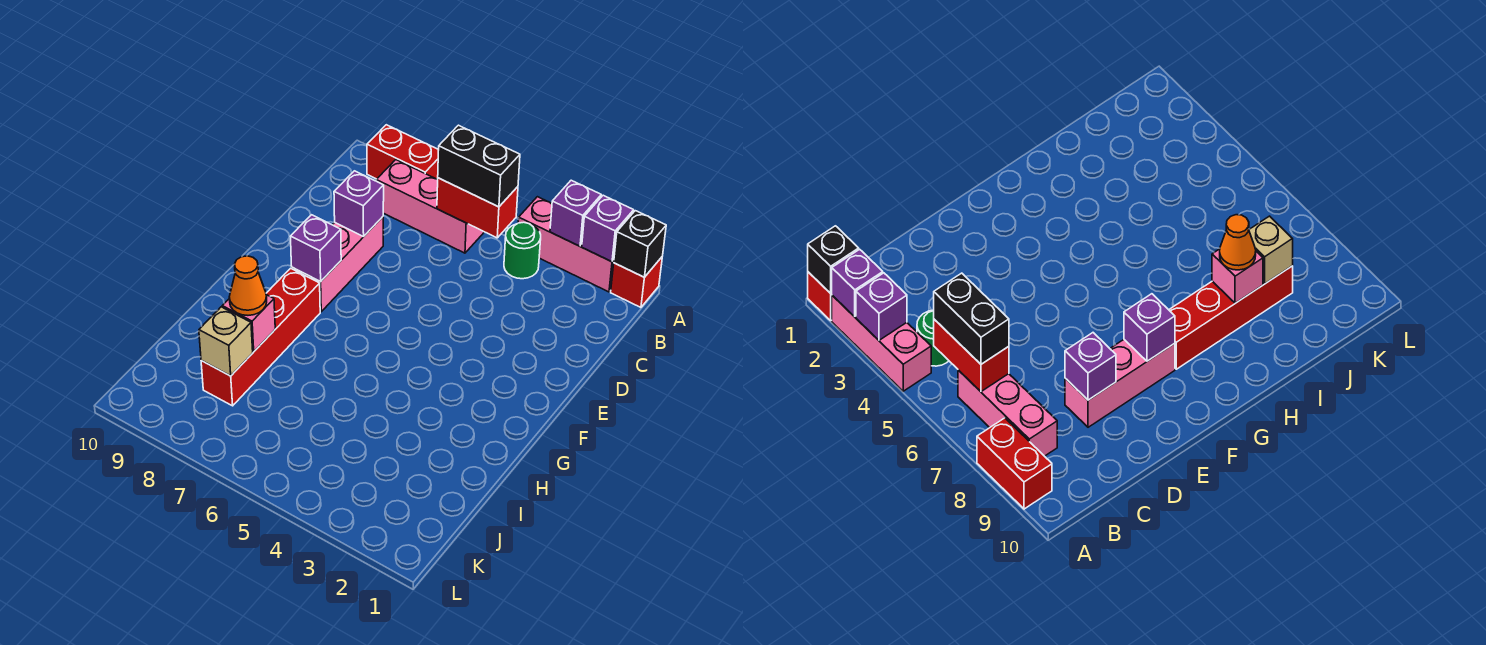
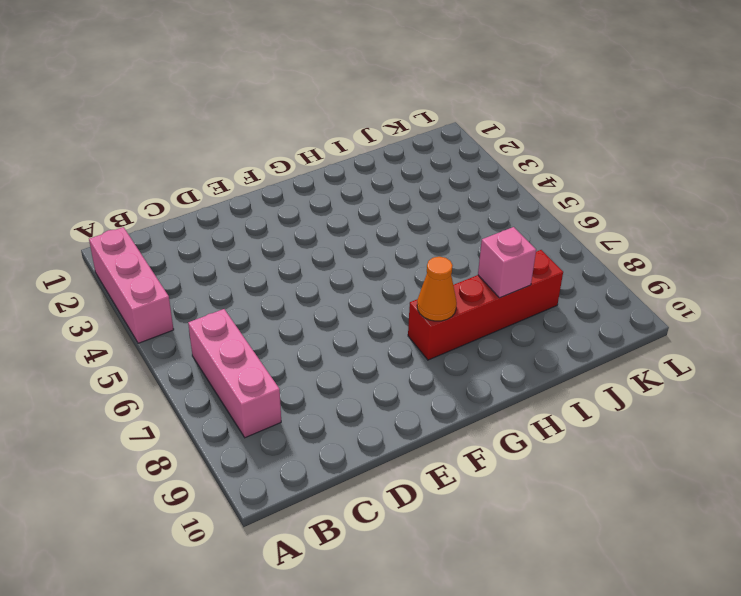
orange cone G8 level 2 -> orange cone I8 level 3
none -> red brick A1 level 1
none -> red brick A8:A9 level 1
none -> green round brick B4 level 1

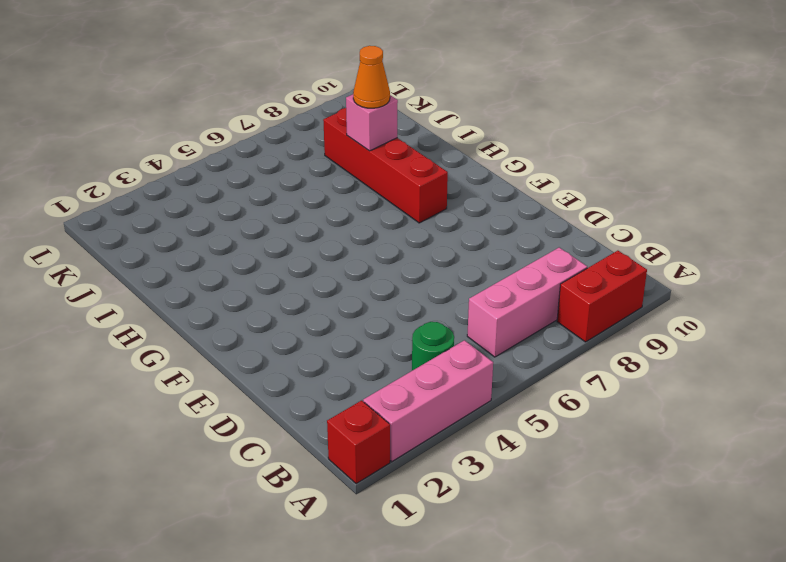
none -> pink brick D8:F8 level 1
none -> black brick A1 level 2
none -> purple brick A2 level 2

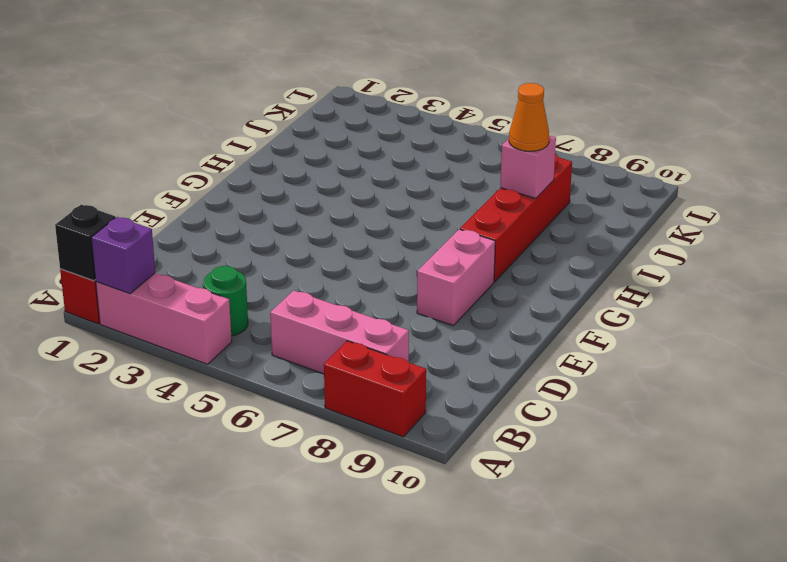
pink brick E8:F8 level 1 -> pink brick D8:F8 level 1
none -> purple brick A3 level 2
none -> red brick B5:B6 level 2
none -> purple brick D8 level 2

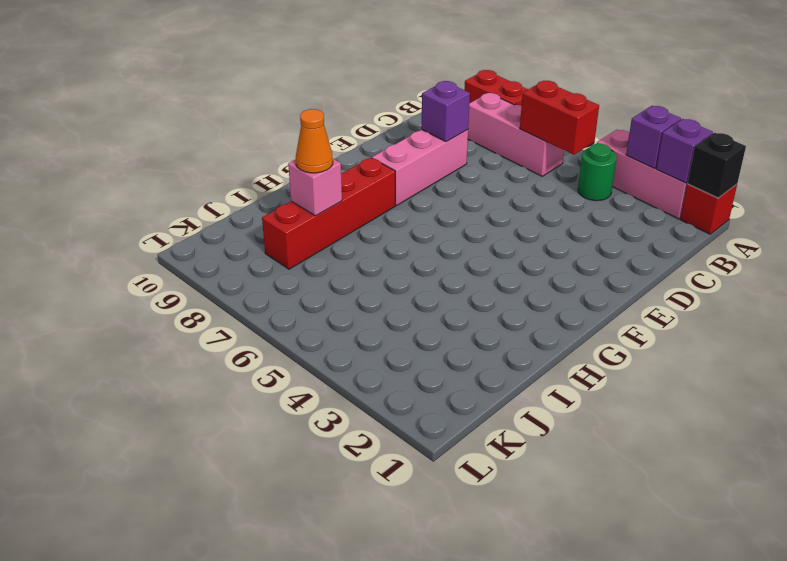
none -> purple brick F8 level 2
none -> tan brick J8 level 2
none -> black brick B5:B6 level 3

